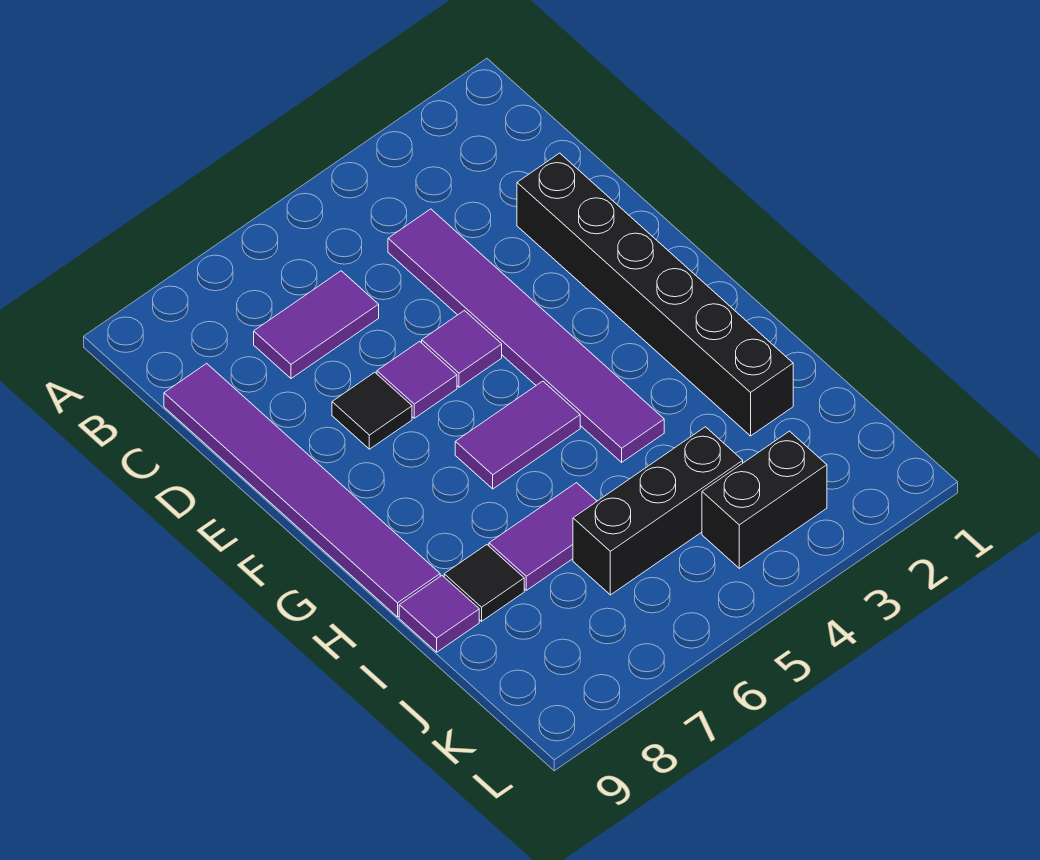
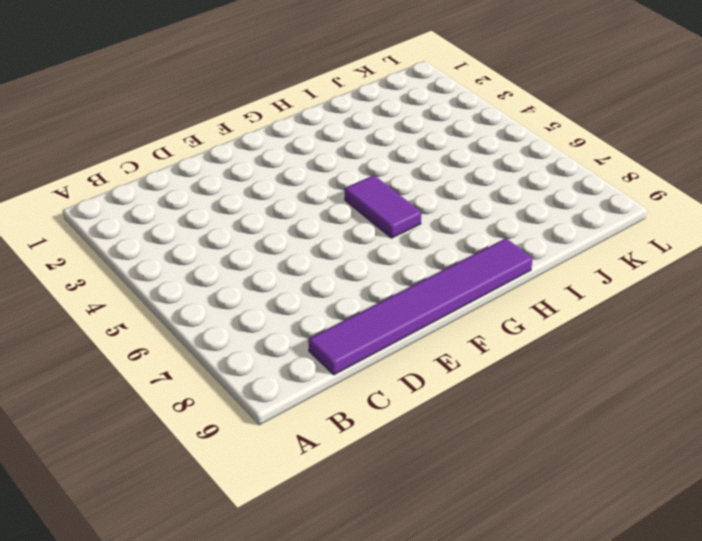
none -> purple tile C4:H4 level 1
none -> purple tile C6:C7 level 1
none -> black brick D2:I2 level 1

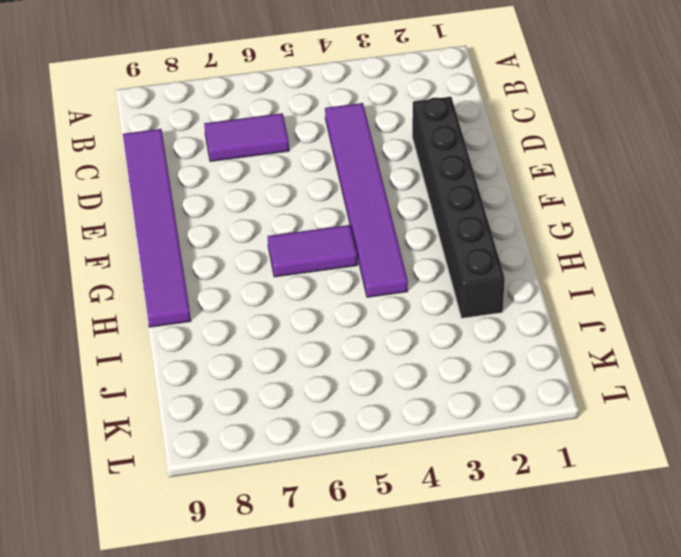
none -> purple tile E5 level 1
none -> purple tile E6 level 1
none -> black tile E7 level 1

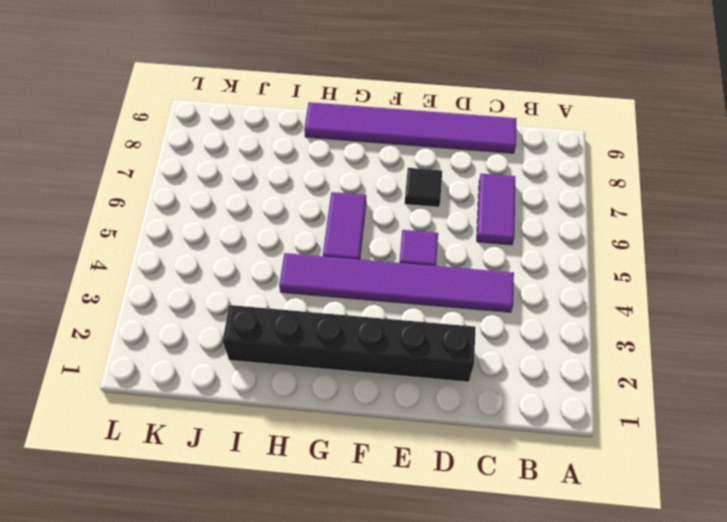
none -> purple tile E6 level 1
none -> purple tile I6:I7 level 1
none -> black tile I8 level 1

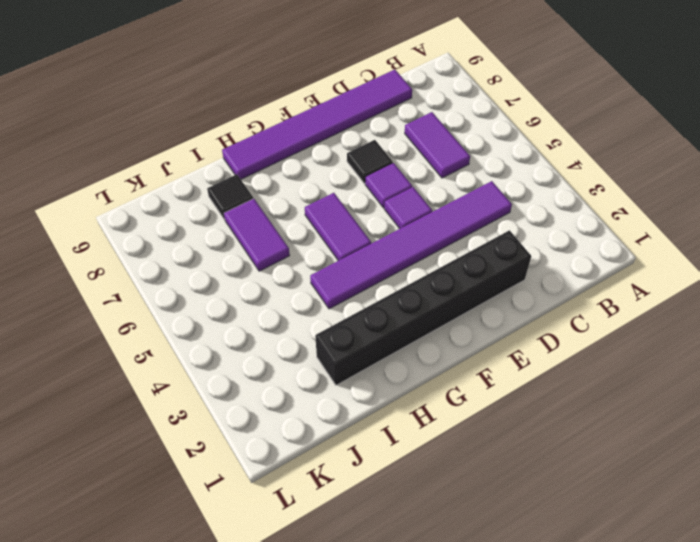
none -> purple tile I9 level 1
none -> black brick J4:J6 level 1
none -> black brick K3:K4 level 1

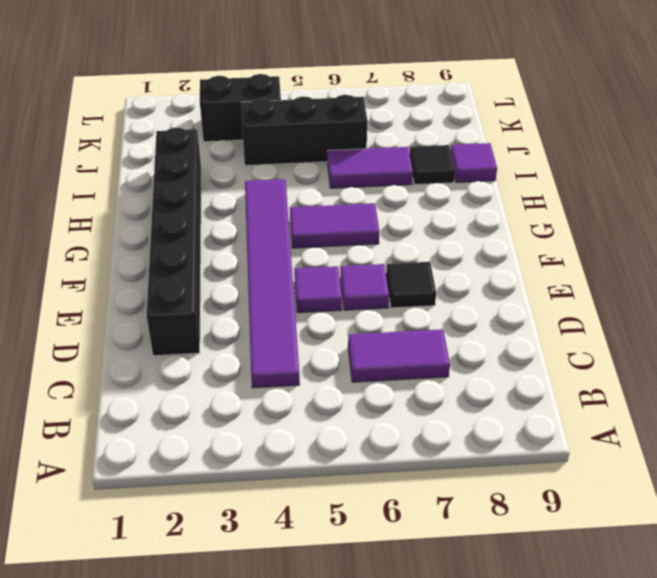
none -> purple tile C9:H9 level 1

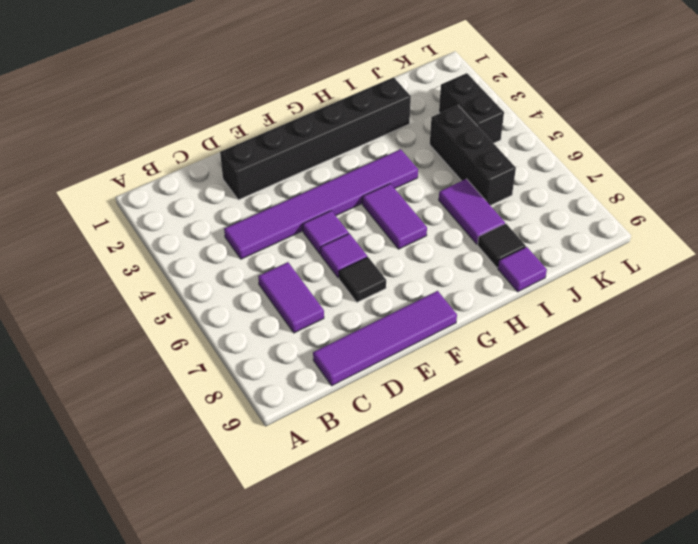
purple tile C9:F9 level 1 -> purple tile C9:H9 level 1

